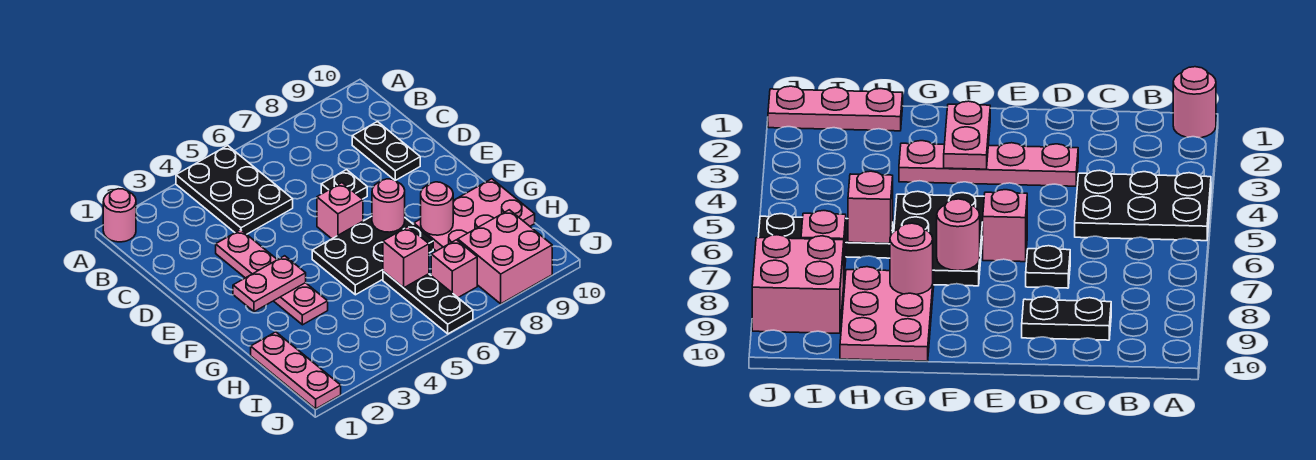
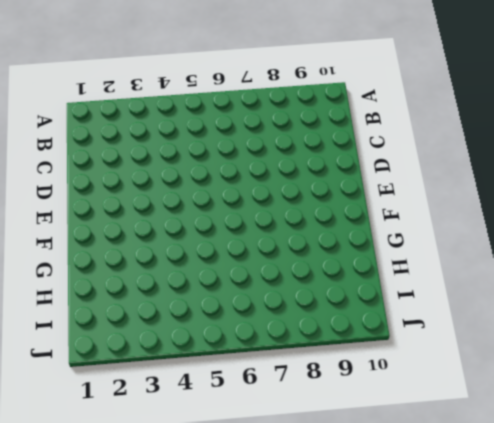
none -> pink round brick A1 level 1
none -> black plate A4:C5 level 1
none -> black plate C9:D9 level 1

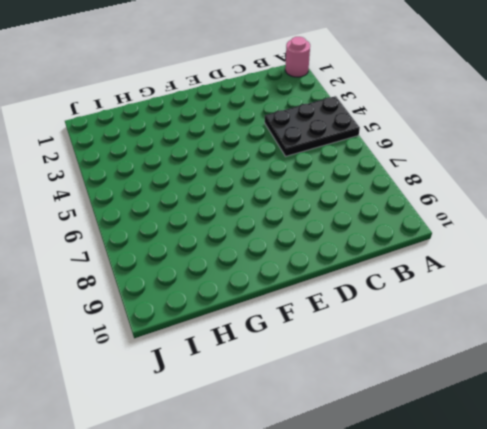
none -> black plate C9:D9 level 1
none -> pink plate D3:G3 level 1
none -> black plate D7 level 1

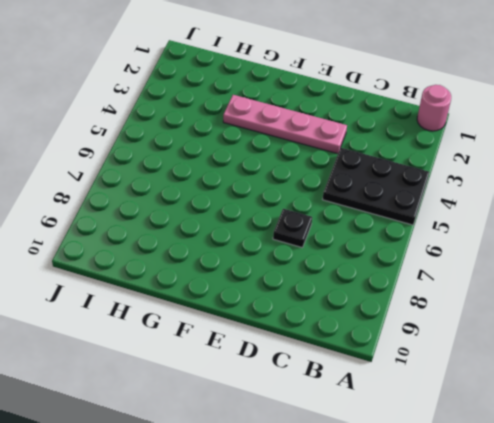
none -> black plate C9:D9 level 1
none -> pink brick E6 level 1
none -> black plate F5:G7 level 1

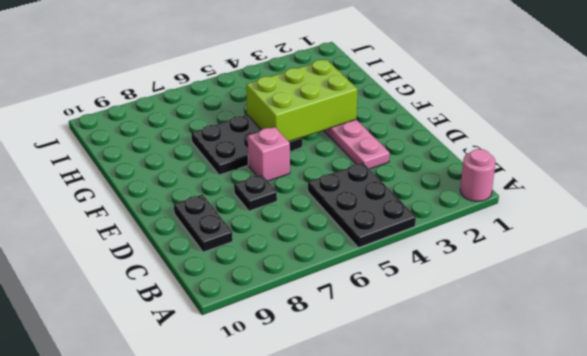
lime brick F3:G5 level 2 -> pink plate F2:F3 level 2
none -> pink plate G8:H10 level 1
none -> pink plate H1:J1 level 1
none -> black plate H6:J6 level 1

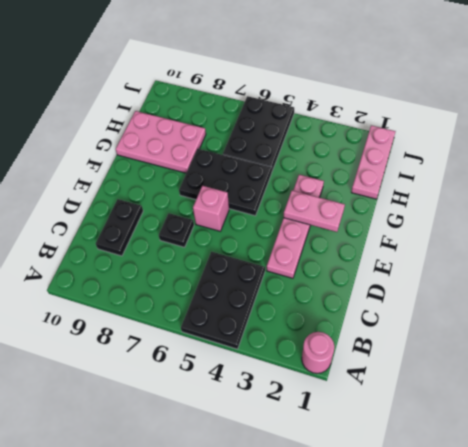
black plate H5:J6 level 1 -> black plate H6:J6 level 1
none -> pink brick I7 level 1
none -> pink brick I8:J9 level 1
none -> pink round brick F7 level 2

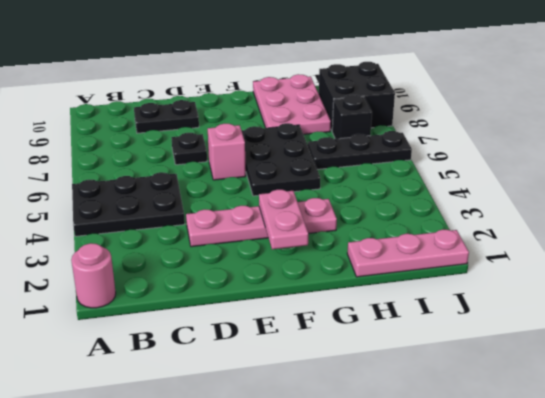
black brick I7 level 1 -> pink brick I7 level 1
black brick I8:J9 level 1 -> pink brick I8:J9 level 1
none -> pink round brick F7 level 2
none -> pink round brick G8 level 2
none -> pink brick H6 level 2

